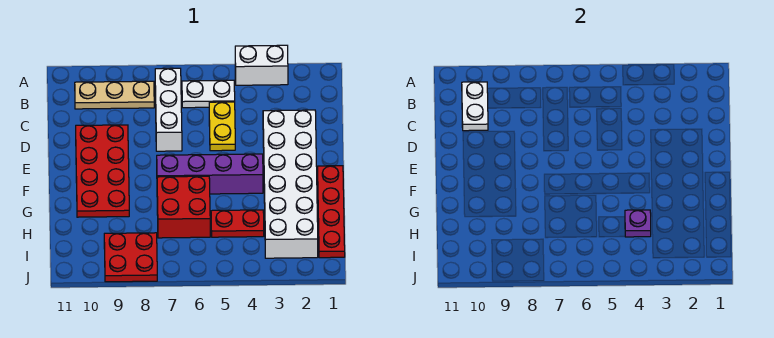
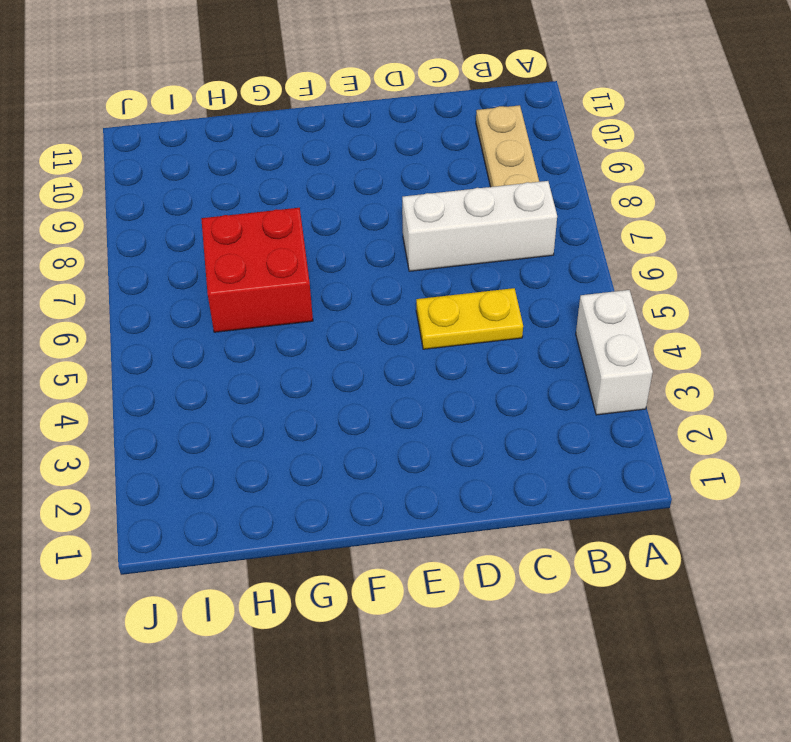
none -> white plate B5:B6 level 1
none -> white brick D2:I3 level 1
none -> red plate D9:G10 level 1

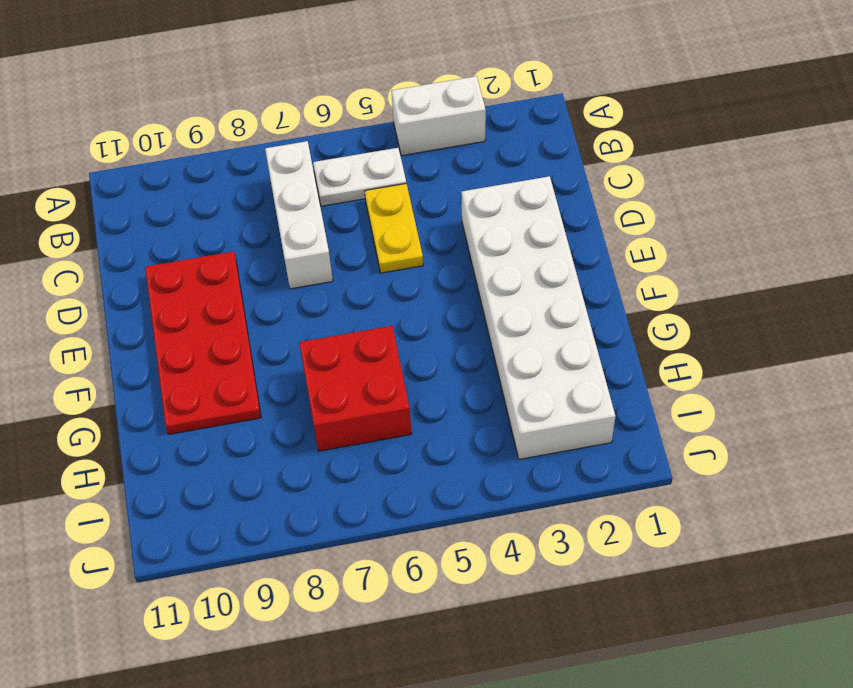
none -> tan plate B8:B10 level 1
none -> red plate F1:I1 level 1
none -> purple brick F4:F7 level 1

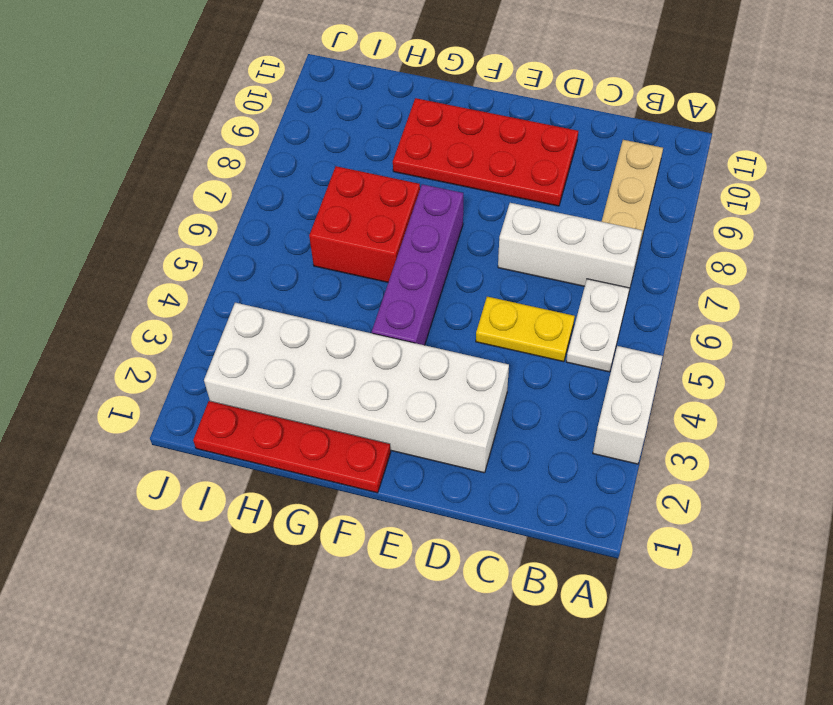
none -> red plate H4:H5 level 1
none -> red plate I8:J9 level 1
none -> white plate B10:C10 level 2

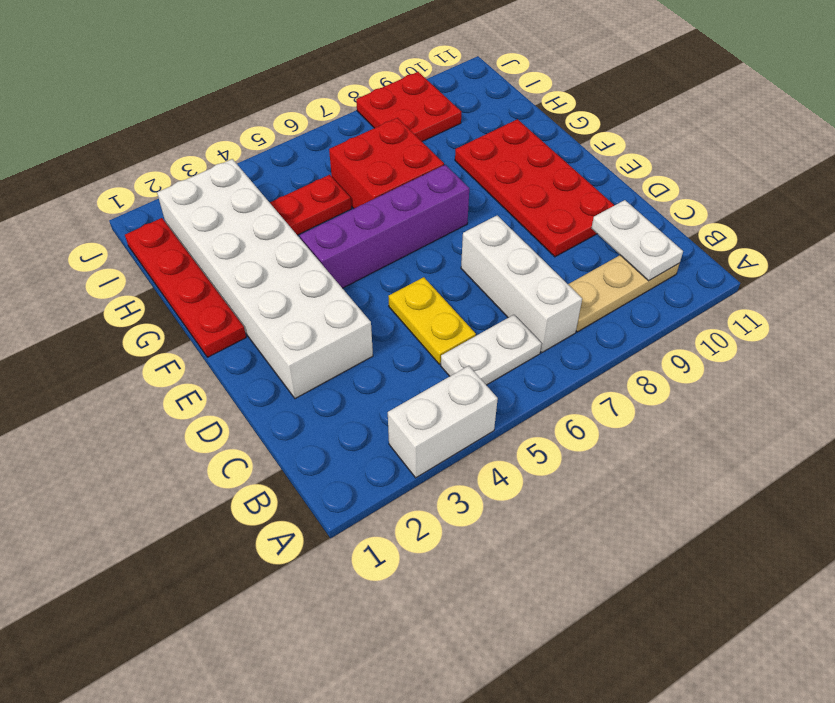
none -> purple plate H4 level 2

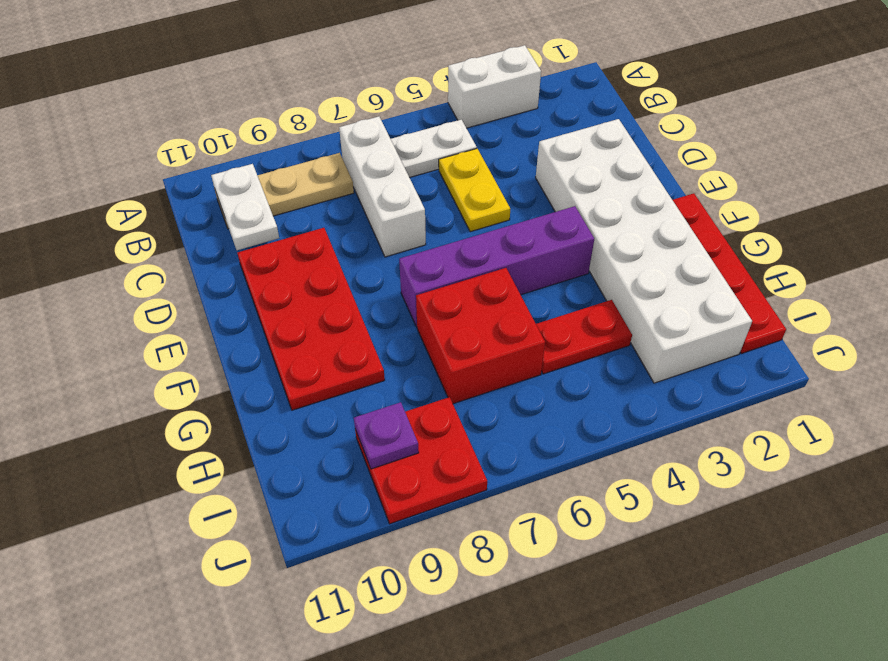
purple plate I9 level 2 -> purple plate H4 level 2

